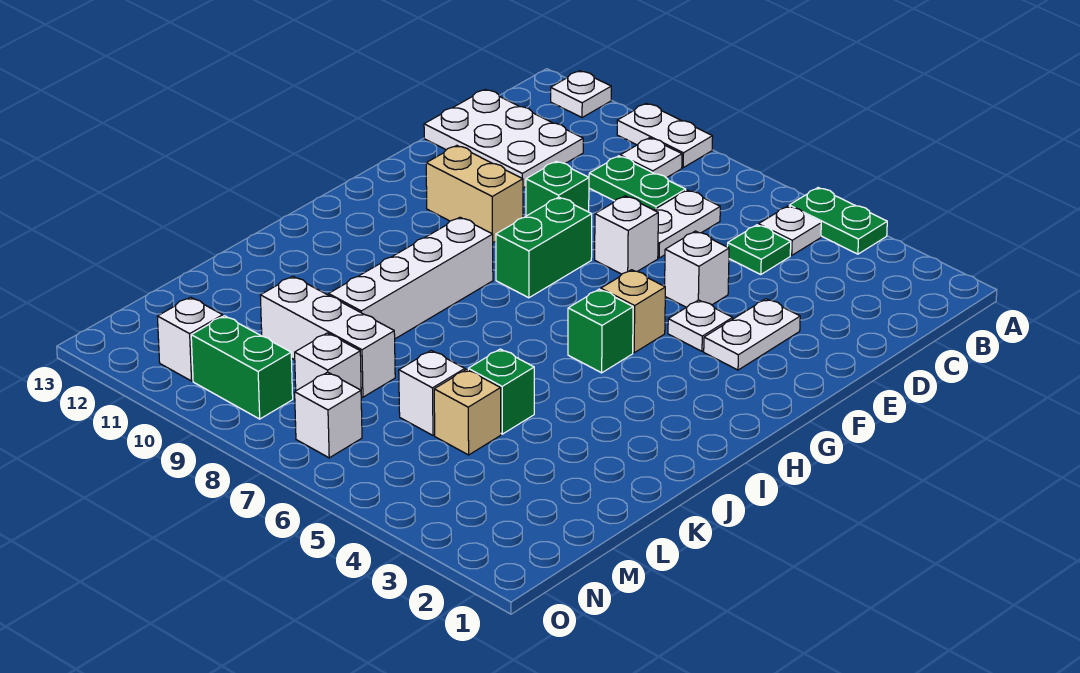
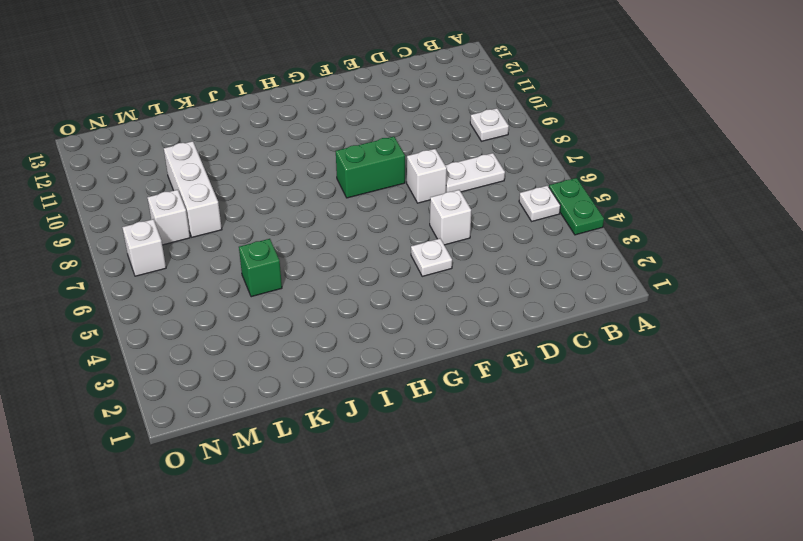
none -> white plate A9:A10 level 1
none -> white plate A12 level 1
none -> green plate C5 level 1

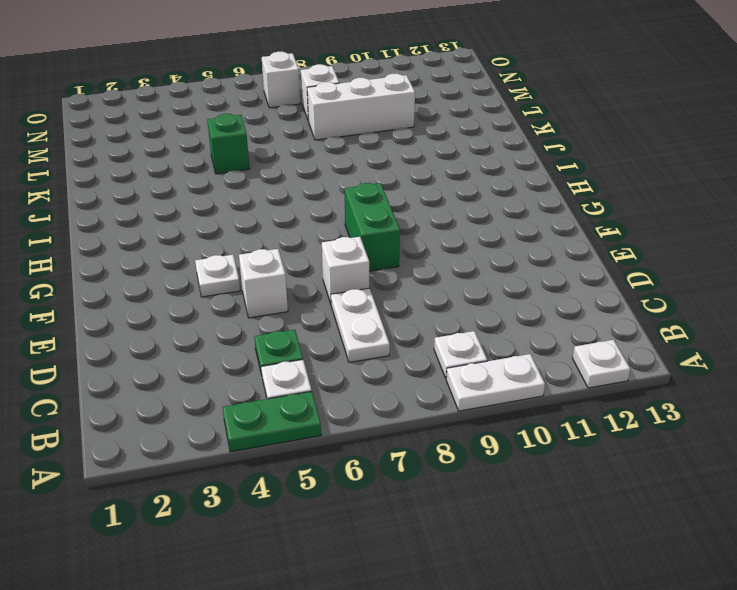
none -> green plate C8:C9 level 1
none -> white plate C11:D13 level 1
none -> white plate E3:F3 level 1

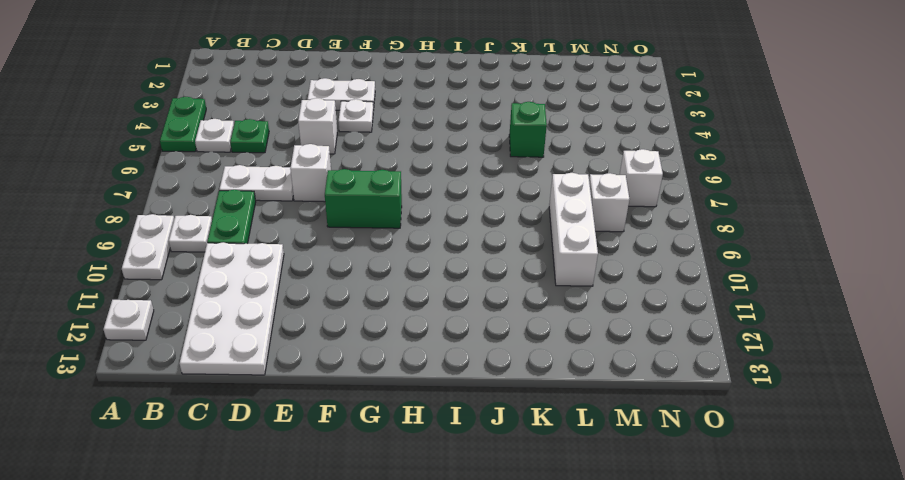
white plate C10:D13 level 1 -> white plate C11:D13 level 1
none -> green brick E9 level 1
none -> tan brick F10:F11 level 1
none -> tan brick G5 level 1

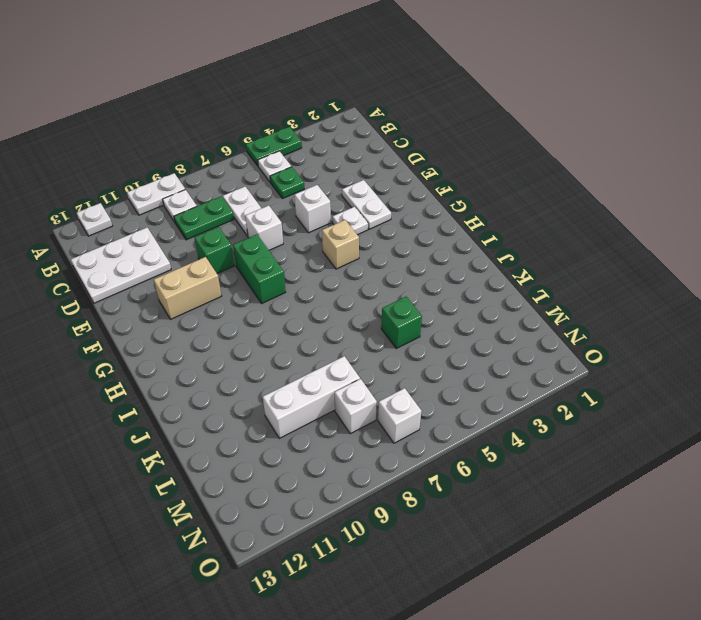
none -> green brick H5 level 1
none -> white brick H9:K9 level 1
none -> tan brick L5 level 1

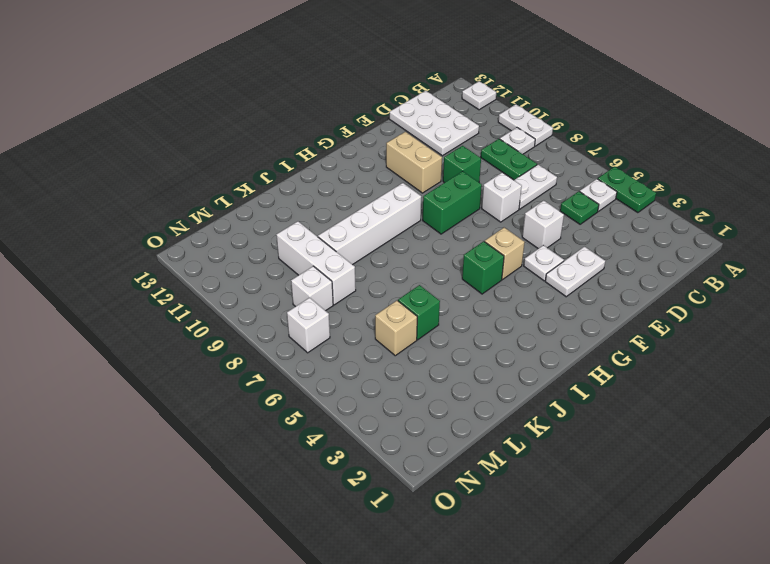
none -> white brick L6 level 1
none -> green brick N9:N10 level 1
none -> white brick N11 level 1

